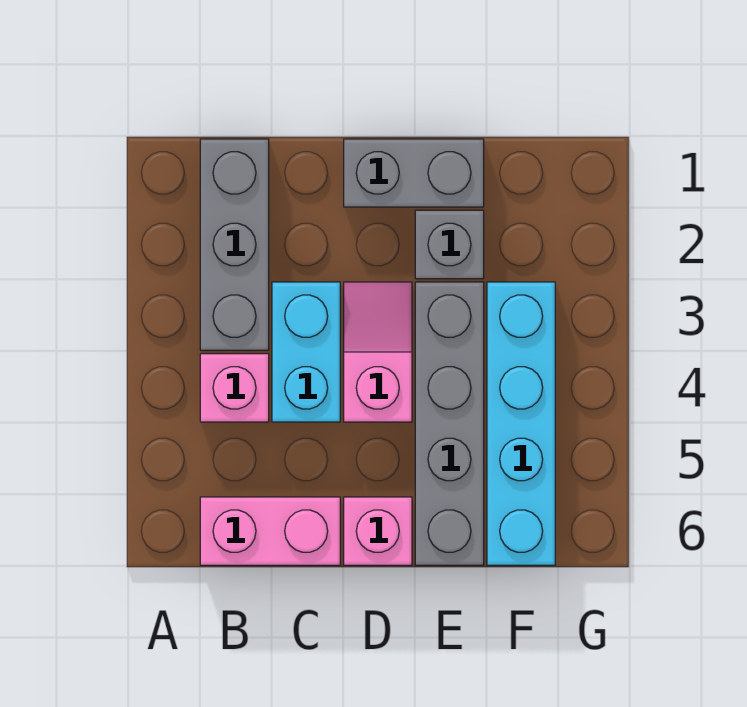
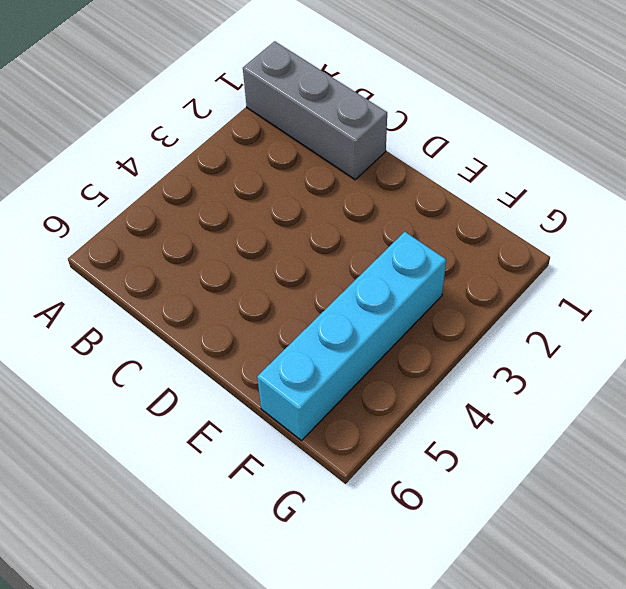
grey brick A1:C1 level 1 -> grey brick B1:B3 level 1
none -> pink brick B4 level 1
none -> pink brick B6:C6 level 1

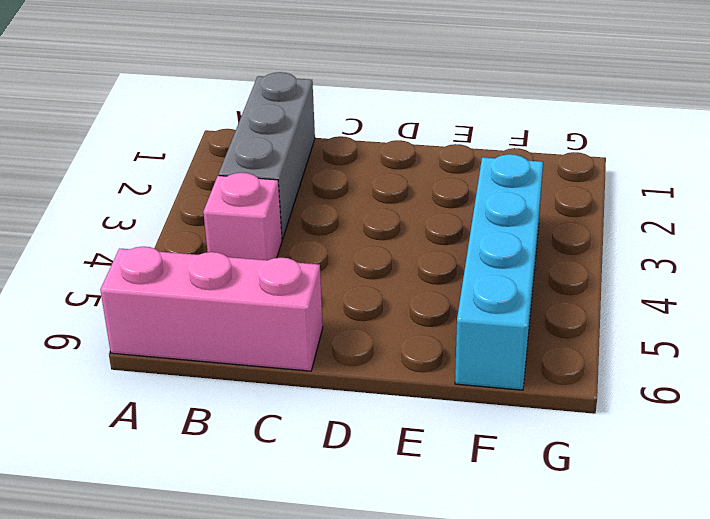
pink brick A6:C6 level 1 -> pink brick B6:C6 level 1
none -> cyan brick C3:C4 level 1
none -> grey brick D1:E1 level 1

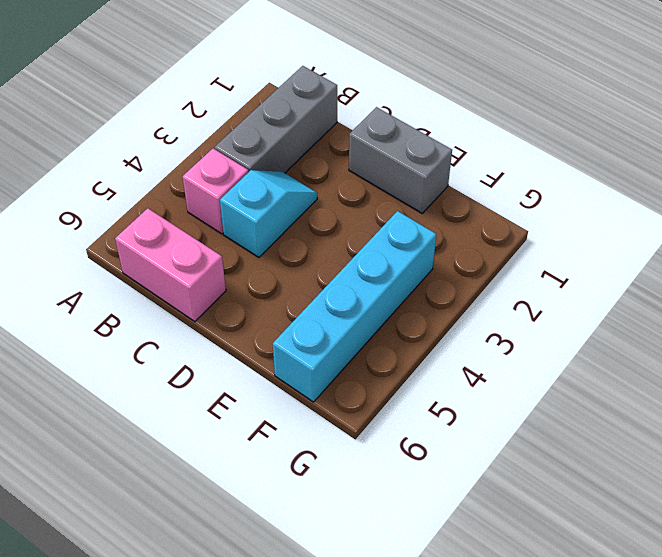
cyan slope C3:C4 level 1 top 4 -> cyan brick C3:C4 level 1
none -> pink slope D3:D4 level 1 top 4
none -> pink brick D6 level 1

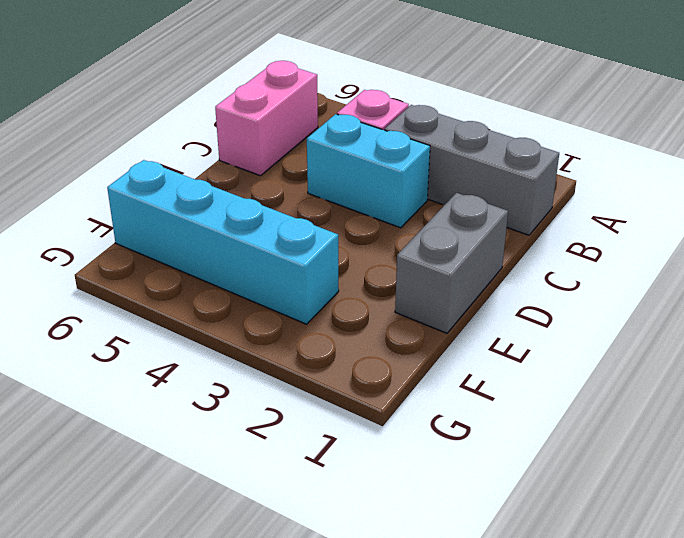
none -> pink slope D3:D4 level 1 top 4
none -> pink brick D6 level 1

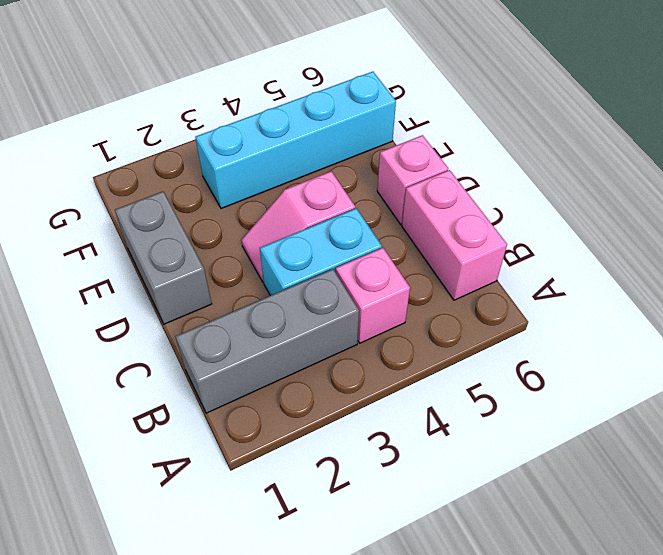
none -> grey brick E2 level 1
none -> grey brick E3:E6 level 1

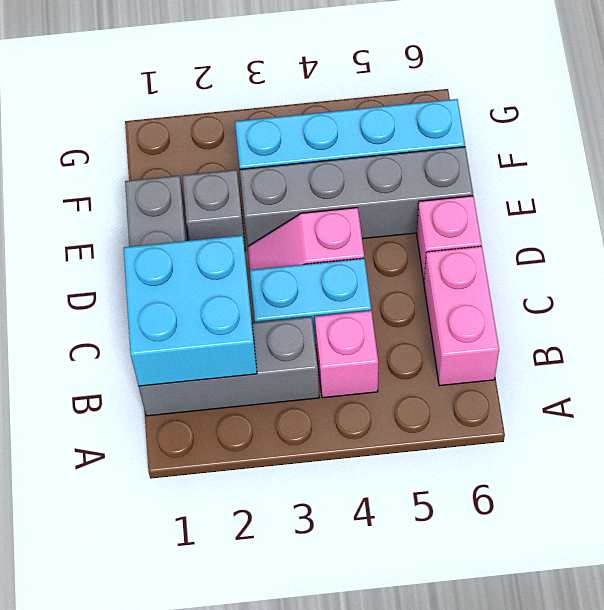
cyan brick B1:C2 level 2 -> none

